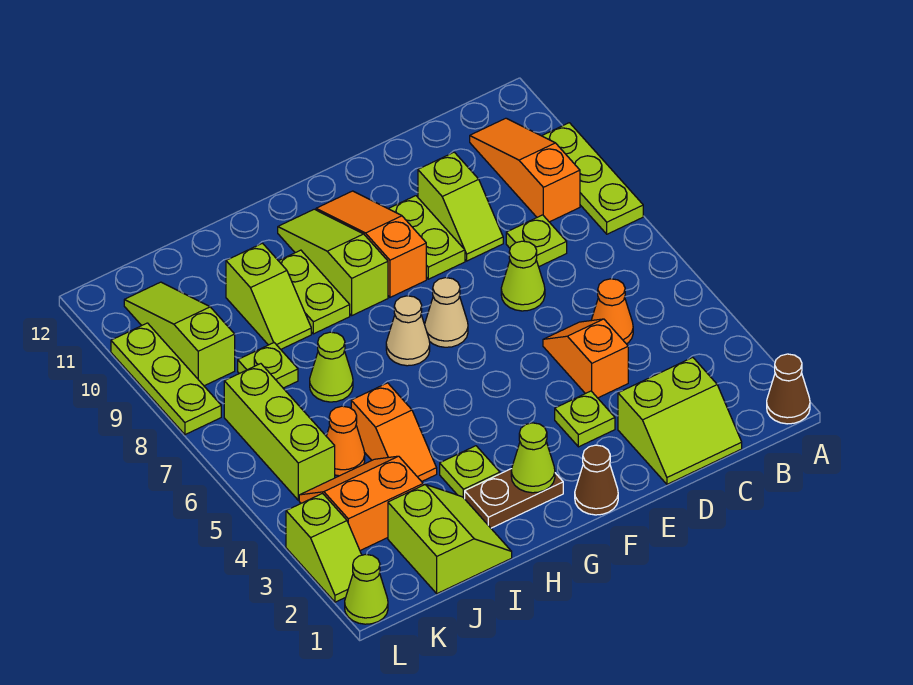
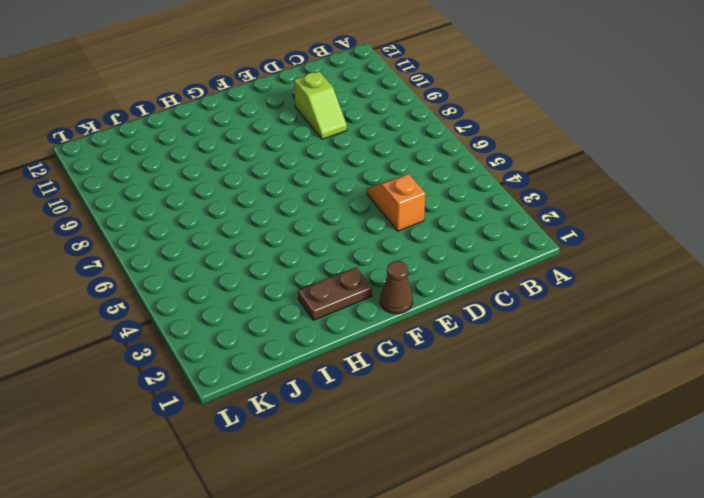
none -> brown cone A1 level 1
none -> lime plate A8:A10 level 1
none -> orange slope B9:B11 level 1 top 9
none -> lime slope C1:D2 level 1 top 2

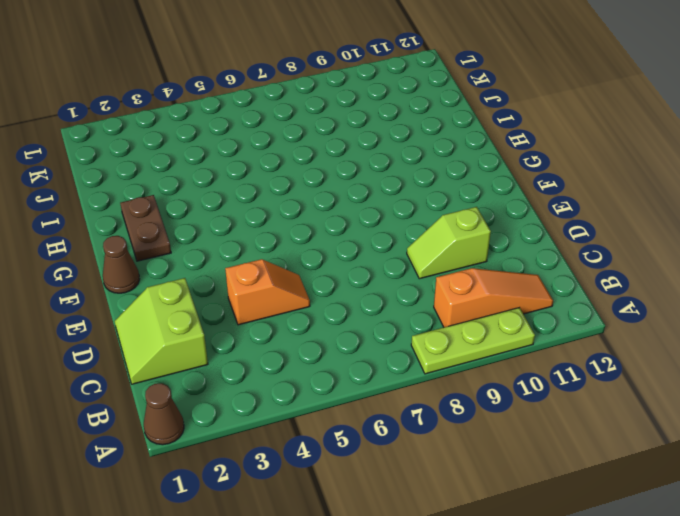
none -> orange cone C5 level 1
none -> lime plate C8 level 1
none -> lime cone D7 level 1
none -> lime plate E3 level 1

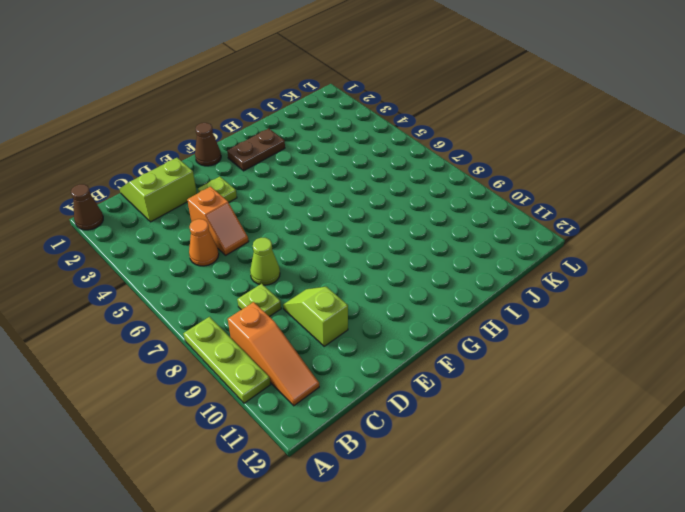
none -> lime plate E9:E10 level 1
none -> tan cone F7 level 1
none -> orange slope F9:F11 level 1 top 9
none -> tan cone G7 level 1

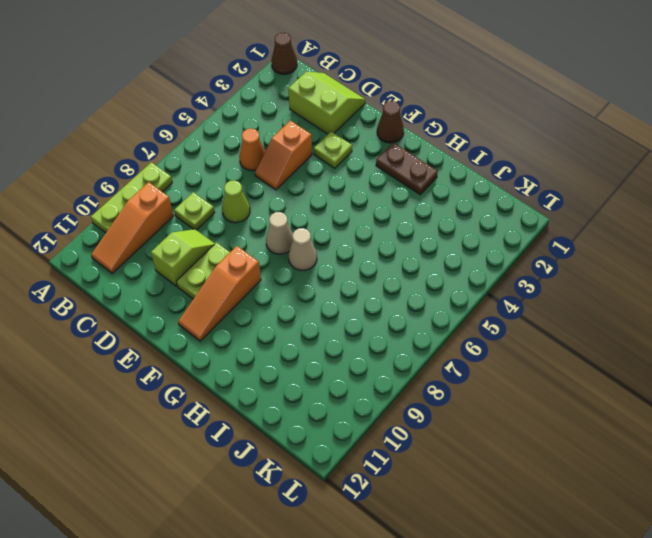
none -> lime slope G9:G11 level 1 top 9
none -> lime plate H3 level 1
none -> lime plate H9:H10 level 1
none -> lime slope I1:J2 level 1 top J

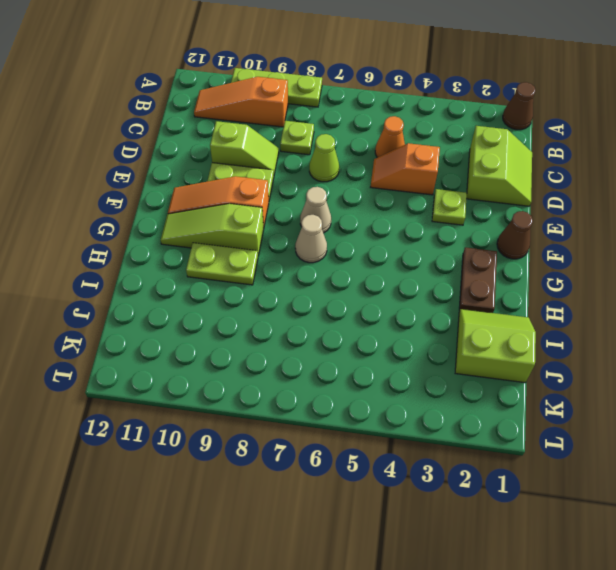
none -> lime plate H3 level 1
none -> orange slope I4:I5 level 1 top 5
none -> lime cone I7 level 1
none -> lime slope I9:I10 level 1 top 10

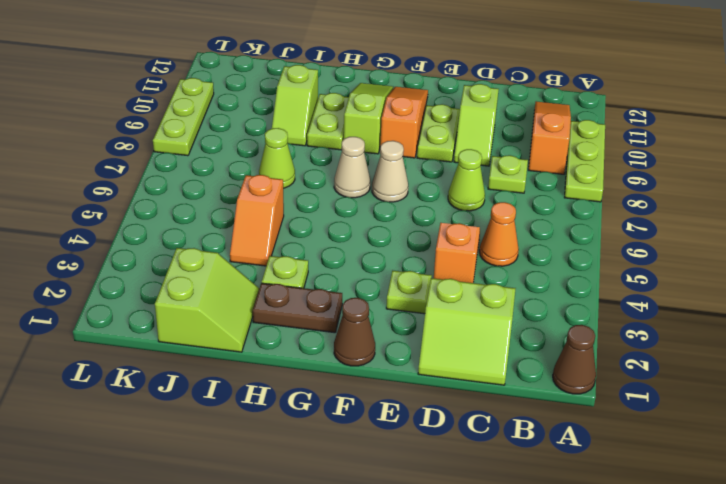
none -> orange slope J3:K4 level 1 top 3
none -> orange cone J5 level 1
none -> lime plate J8 level 1
none -> lime brick K5:K7 level 1

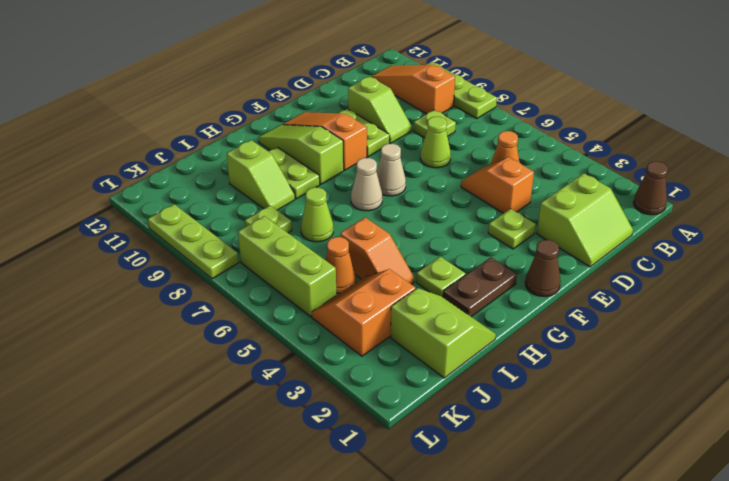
none -> lime slope K9:K11 level 1 top 9
none -> lime cone L1 level 1
none -> lime slope L2:L3 level 1 top 3
none -> lime cone G2 level 2

